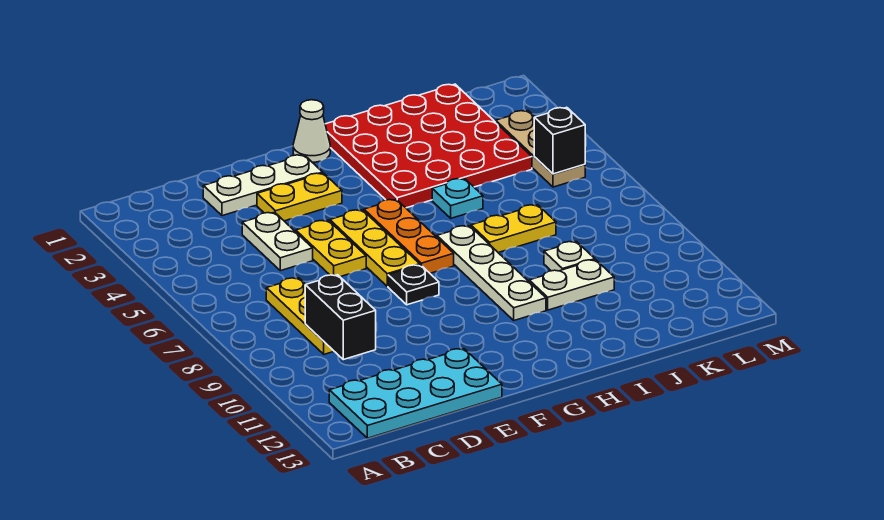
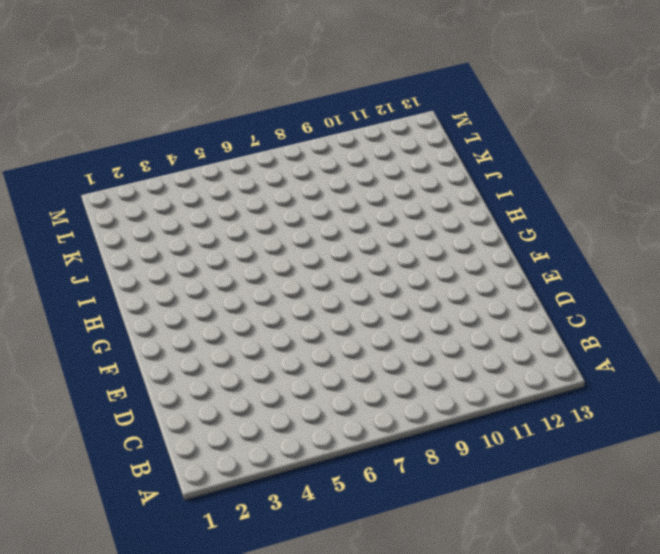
none -> cyan plate B12:E13 level 1
none -> yellow plate C7:C9 level 1
none -> white plate D2:F2 level 1

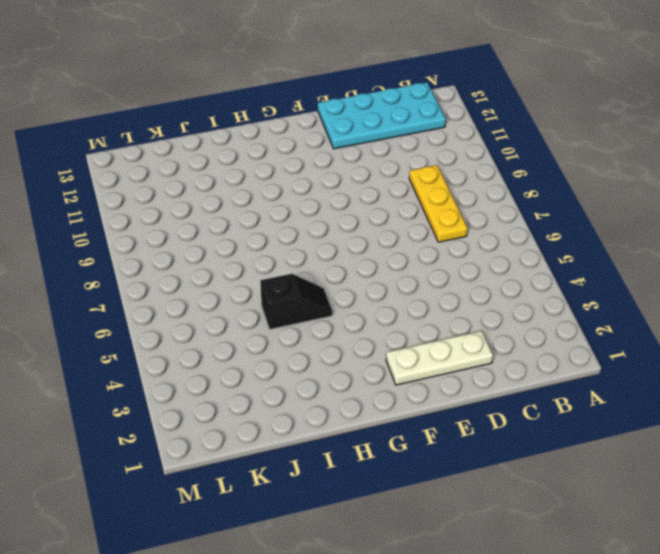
black slope H5:I5 level 1 top I -> cyan plate I5 level 1
none -> white plate D4:D5 level 1
none -> yellow plate E3:F3 level 1
none -> yellow plate E5:E6 level 1

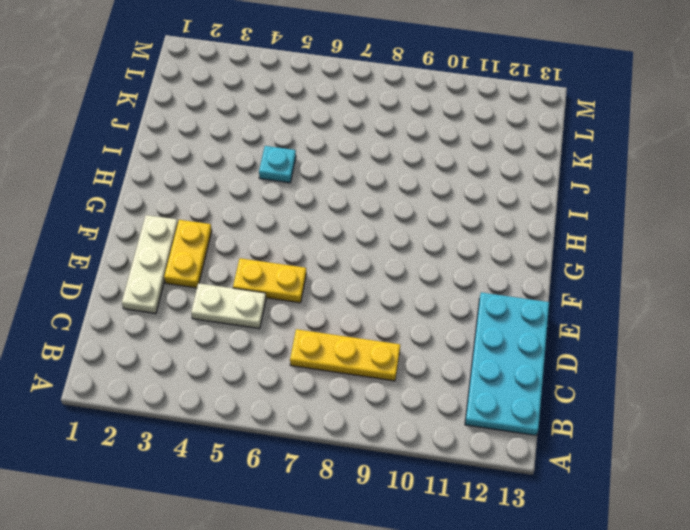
none -> yellow plate F5:F7 level 1
none -> black plate F8 level 1
none -> white cone G1 level 1

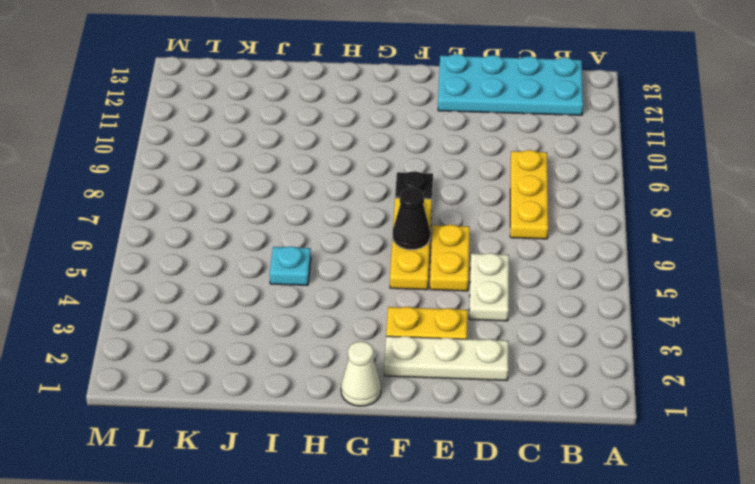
black cone F6 level 2 -> none
none -> orange plate G5:G7 level 1
none -> red plate H1:K4 level 1
none -> white plate H7:H10 level 1

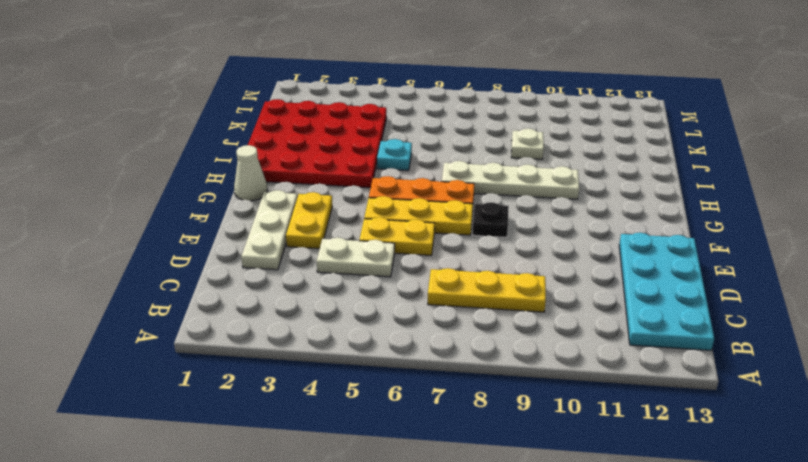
none -> yellow plate I7:J7 level 1
none -> white plate I10:J10 level 1
none -> tan plate L3:L5 level 1

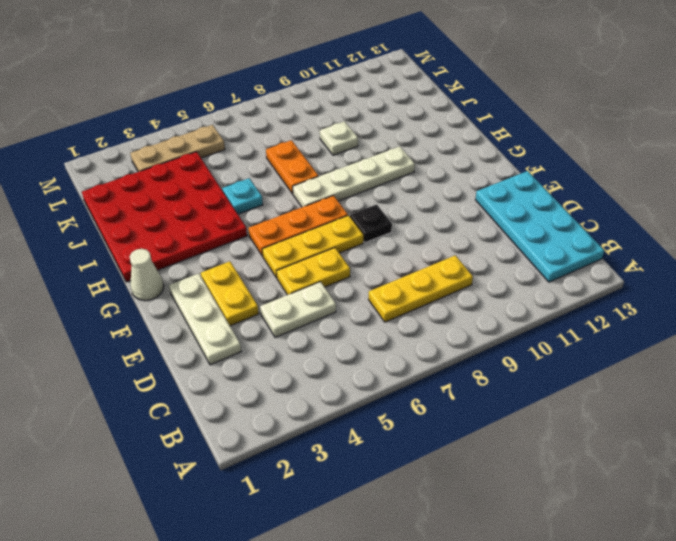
orange plate I7:J7 level 1 -> yellow plate I7:J7 level 1
none -> white plate I10:J10 level 1
none -> black brick C9:C10 level 2
none -> black brick L5 level 2

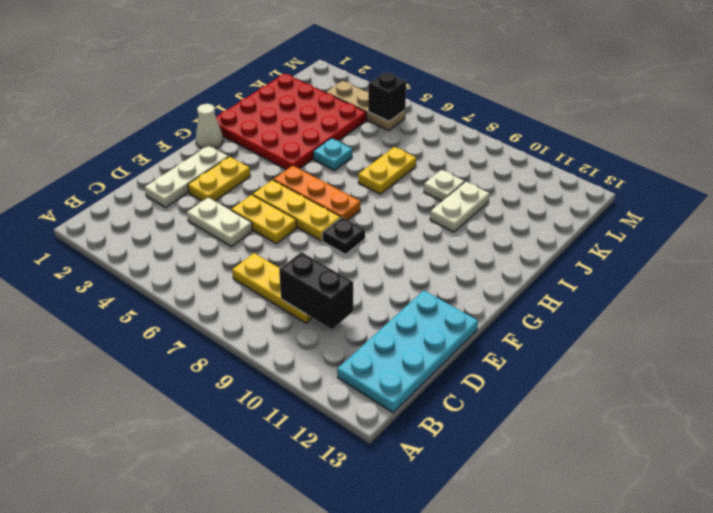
none -> white plate H7:H10 level 1

